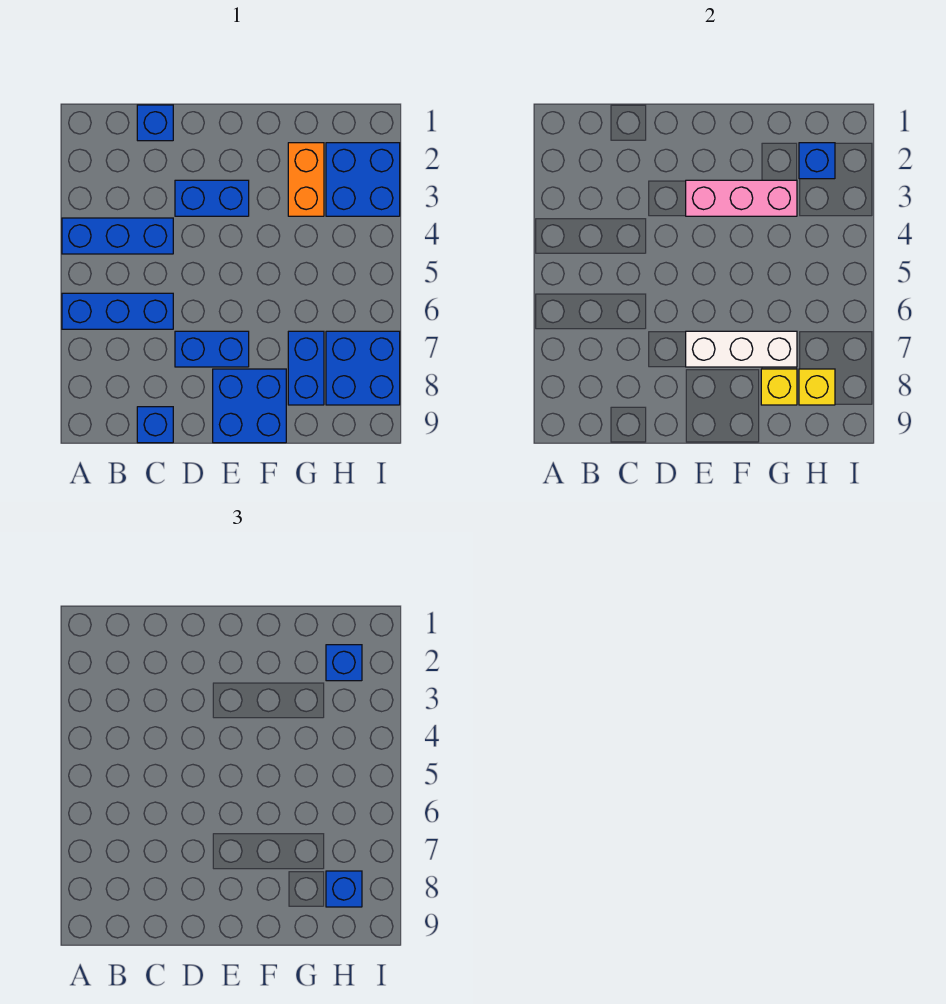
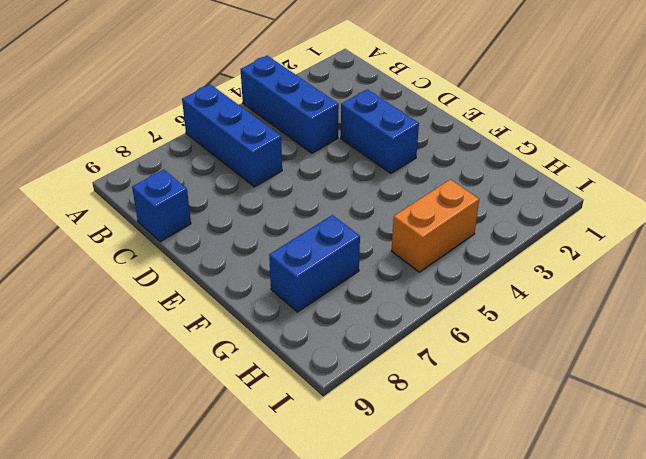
orange brick H4:H5 level 1 -> orange brick G2:G3 level 1
none -> blue brick C1 level 1
none -> blue brick D7:E7 level 1
none -> blue brick E8:F9 level 1

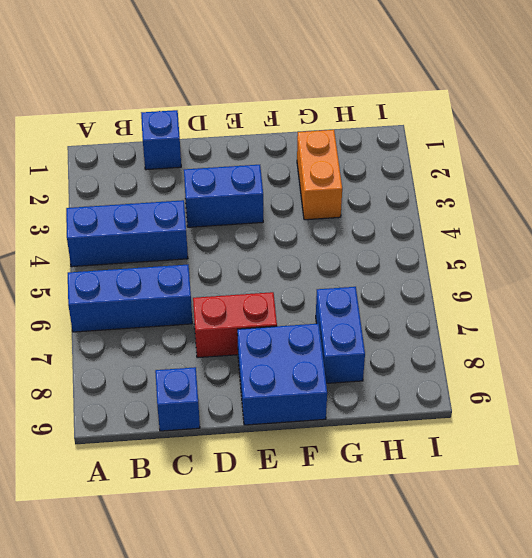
red brick D7:E7 level 1 -> blue brick D7:E7 level 1
none -> blue brick H2:I3 level 1
none -> blue brick H7:I8 level 1
none -> pink brick E3:G3 level 2

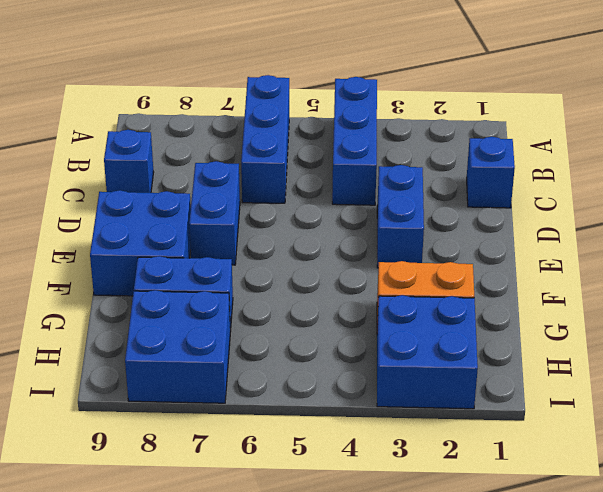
none -> pink brick E3:G3 level 2
none -> white brick E7:G7 level 2
none -> yellow brick G8 level 2

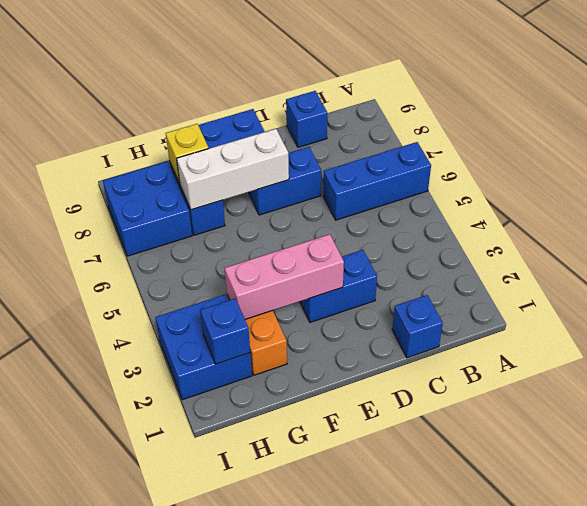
none -> blue brick A4:C4 level 1
none -> yellow brick H8 level 2
none -> blue brick H2 level 3

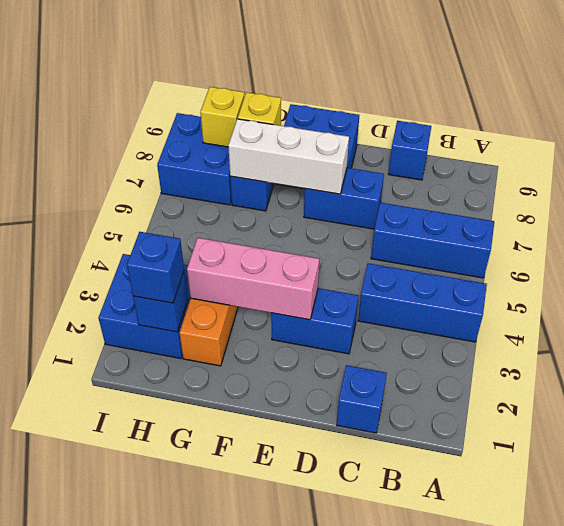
none -> blue brick H8 level 3

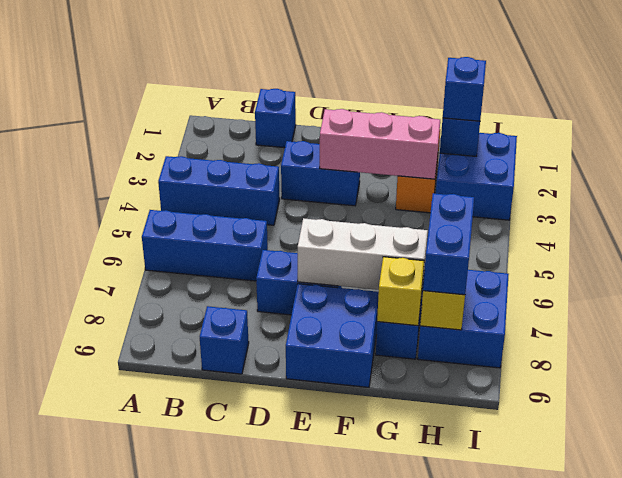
blue brick H7:H8 level 3 -> blue brick H8 level 3

